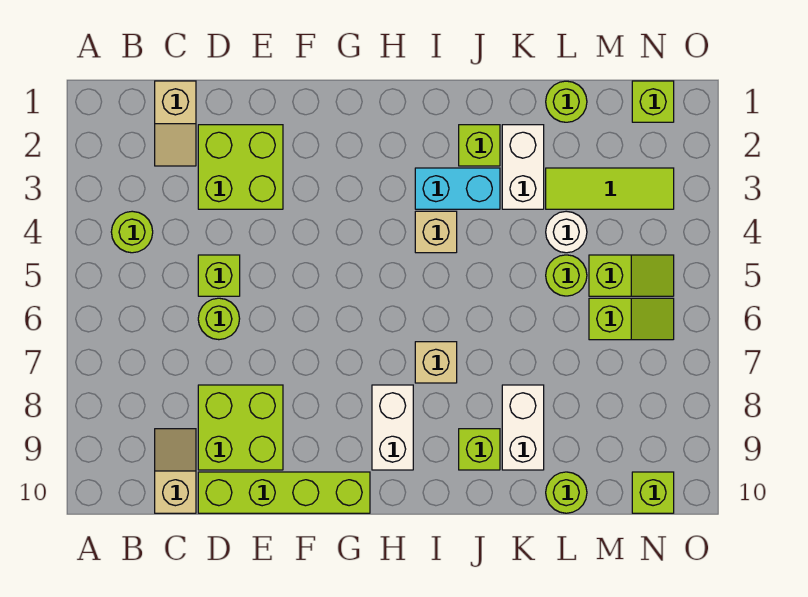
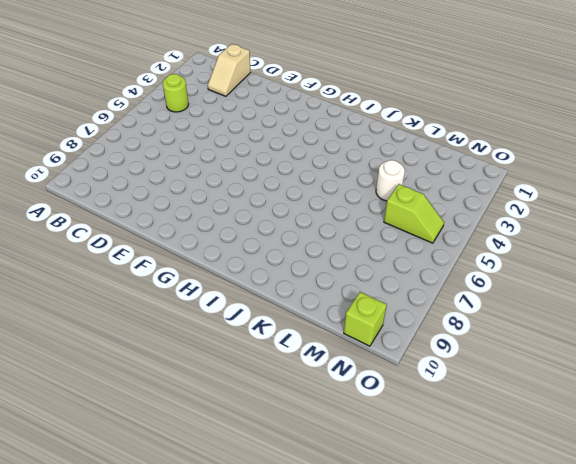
none -> tan slope C9:C10 level 1 top 10
none -> lime brick D2:E3 level 1
none -> lime brick D5 level 1

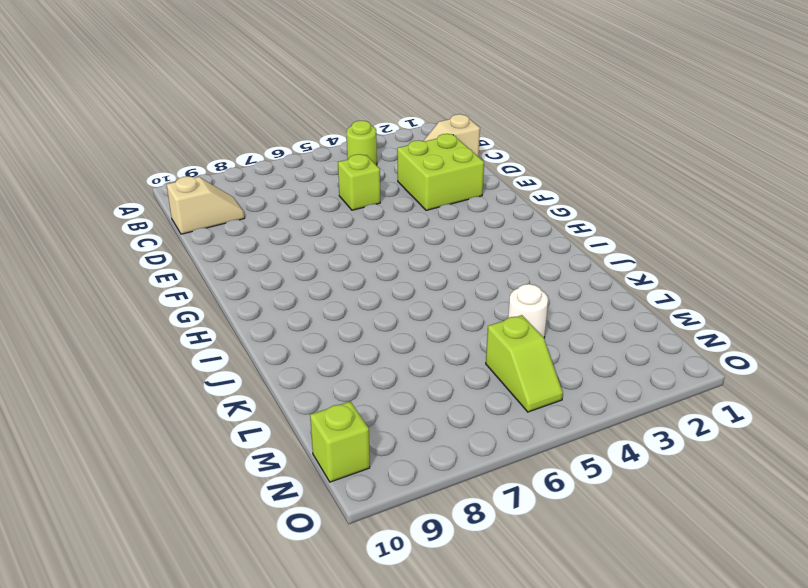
none -> lime round brick D6 level 1
none -> lime brick D8:E9 level 1
none -> lime brick D10:G10 level 1

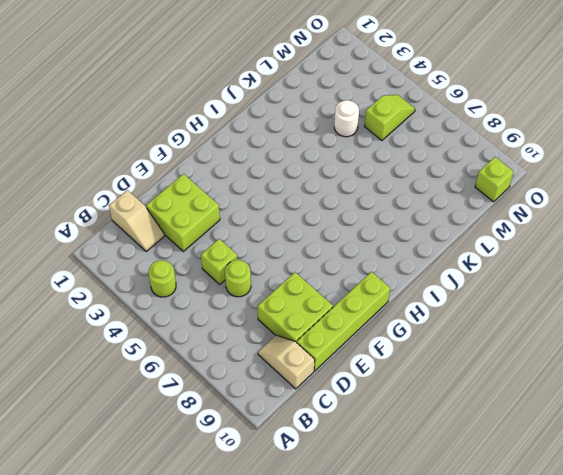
none -> white brick H8:H9 level 1
none -> cyan brick I3:J3 level 1
none -> tan brick I4 level 1

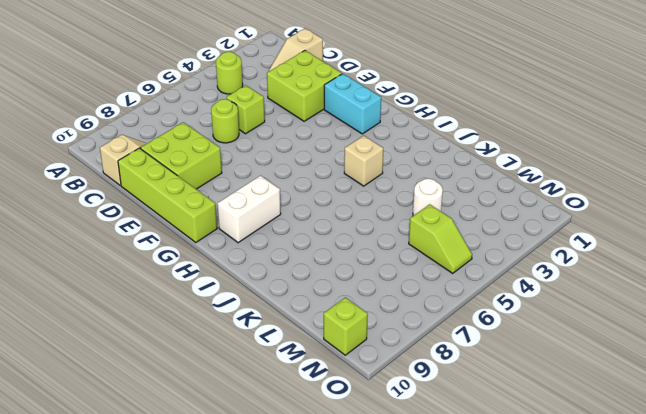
cyan brick F2:G2 level 1 -> cyan brick I3:J3 level 1
none -> tan brick I7 level 1
none -> lime brick J2 level 1
none -> lime brick J9 level 1

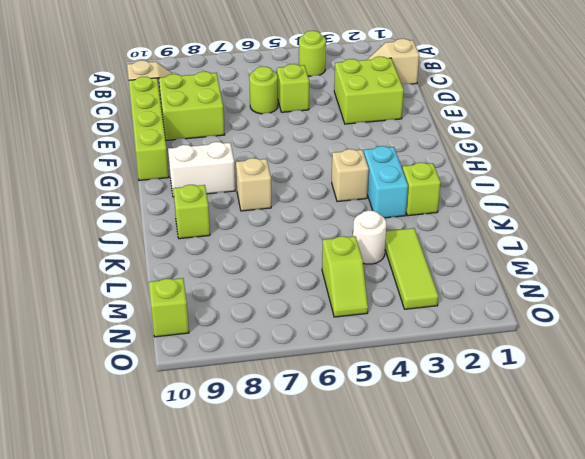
none -> white brick K2:K3 level 1
none -> white brick K8:K9 level 1
none -> lime round brick L1 level 1

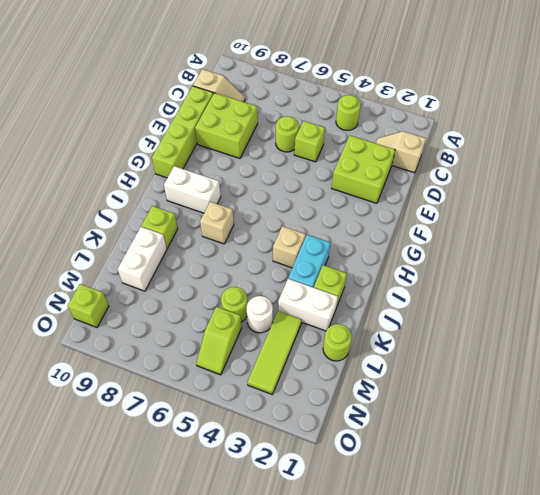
white brick K9:L9 level 1 -> white brick K8:K9 level 1
none -> lime round brick L10 level 1
none -> lime slope M6:N6 level 1 top M
none -> lime brick N1 level 1

